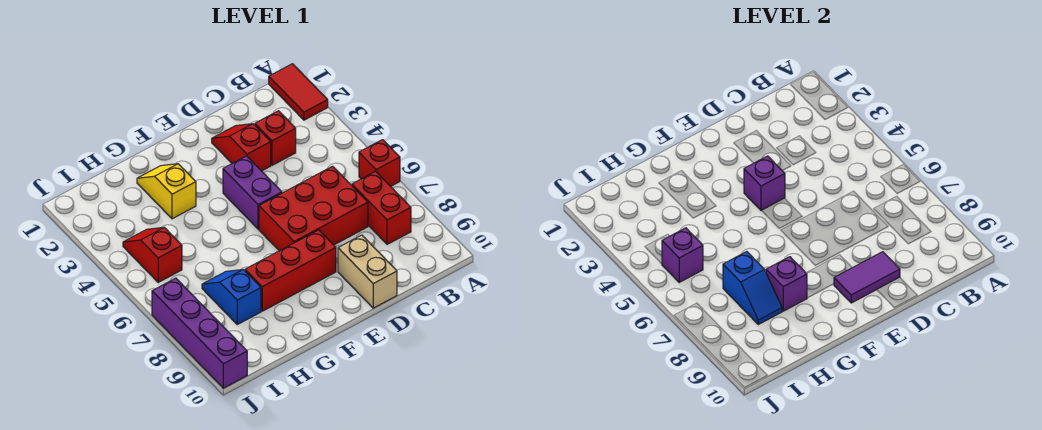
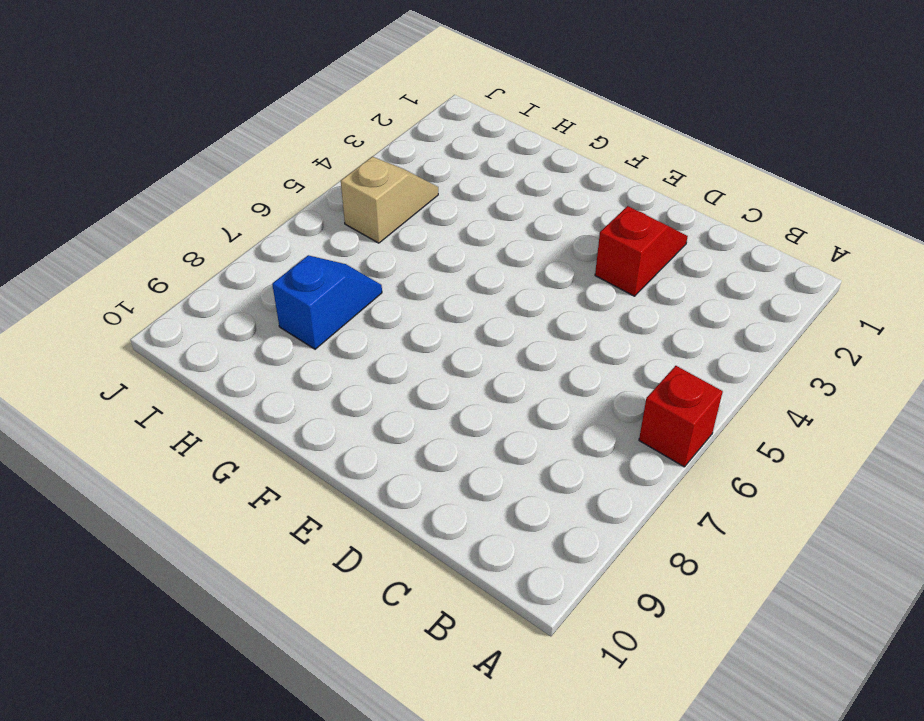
tan slope I4:I5 level 1 top 5 -> red slope I4:I5 level 1 top 5
none -> red tile A1:A2 level 1
none -> red brick B7:B8 level 1
none -> red brick C3 level 1

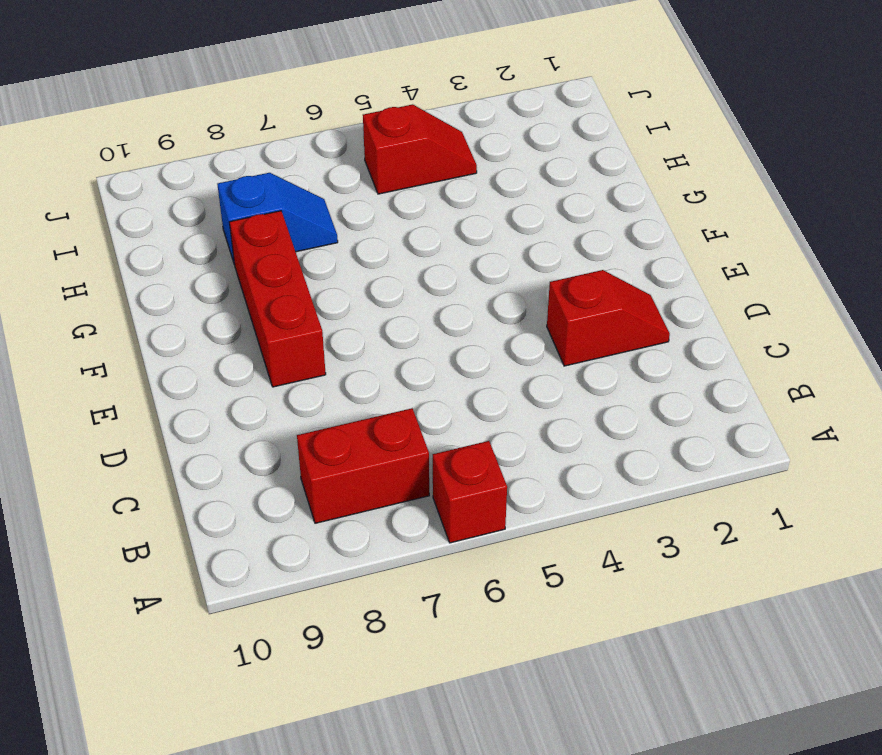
none -> red tile A1:A2 level 1
none -> red brick C3 level 1
none -> red brick C6:E7 level 1

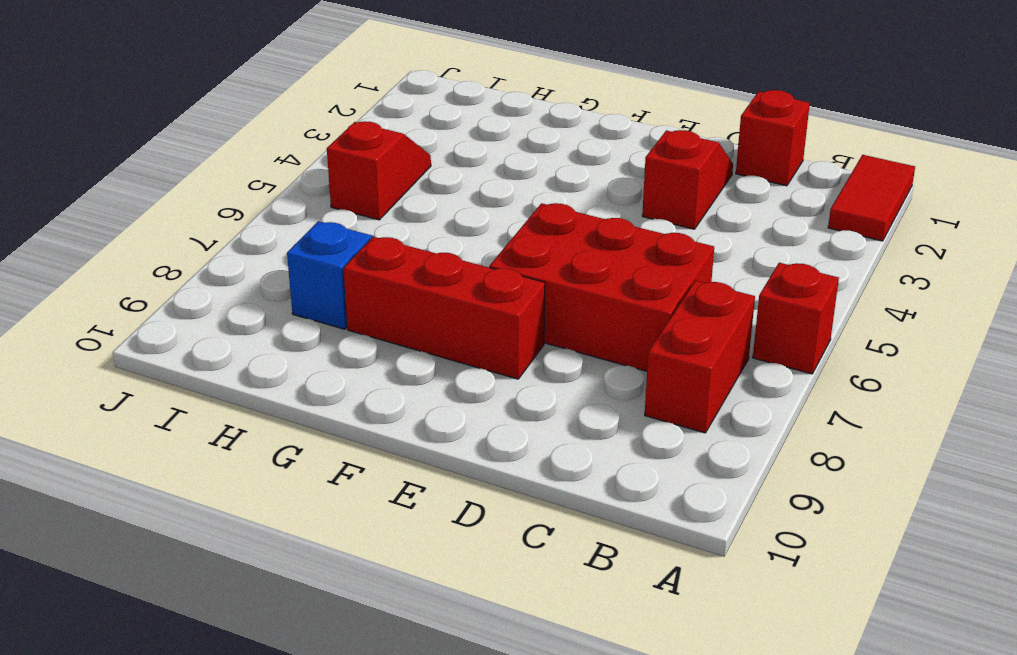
red brick C1 level 1 -> red brick C3 level 1
none -> tan brick D9:D10 level 1
none -> purple brick E4:E5 level 1
none -> yellow slope G2:G3 level 1 top 3

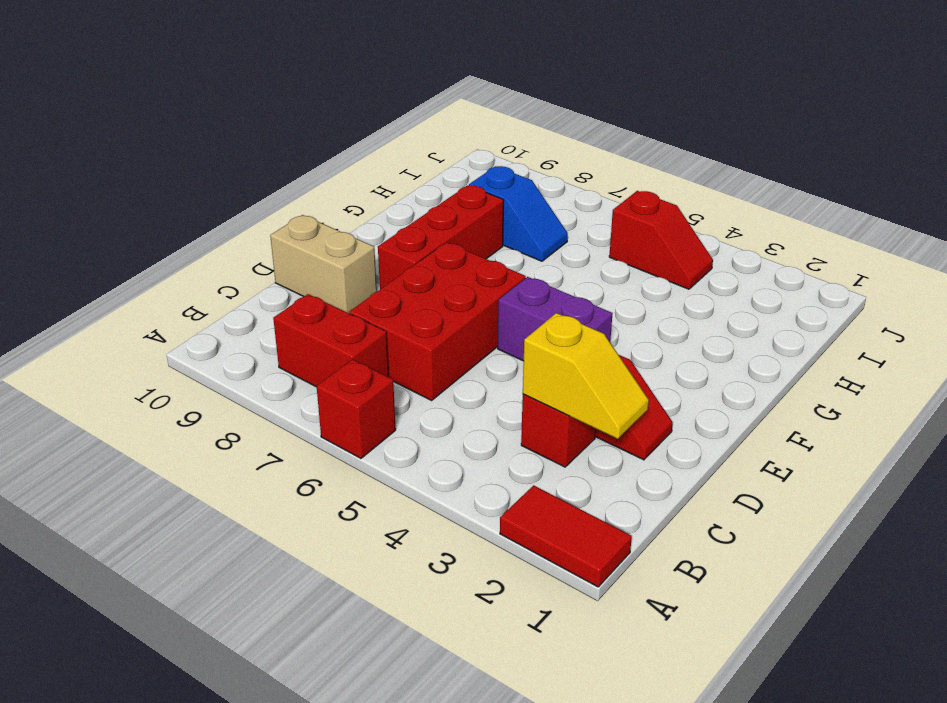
yellow slope C2:C3 level 2 top 3 -> yellow slope G2:G3 level 1 top 3
none -> purple brick J7:J10 level 1
none -> purple tile D9:E9 level 2
none -> purple brick E4 level 2

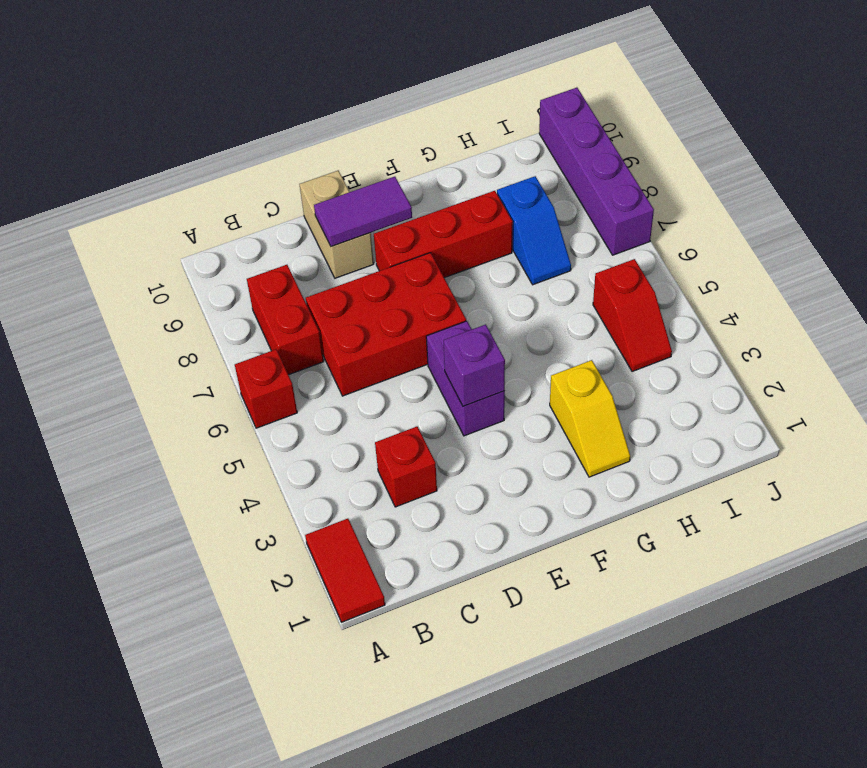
none -> red slope D2:D3 level 1 top 3
none -> purple brick G8 level 2
none -> blue slope H7:H8 level 2 top 7

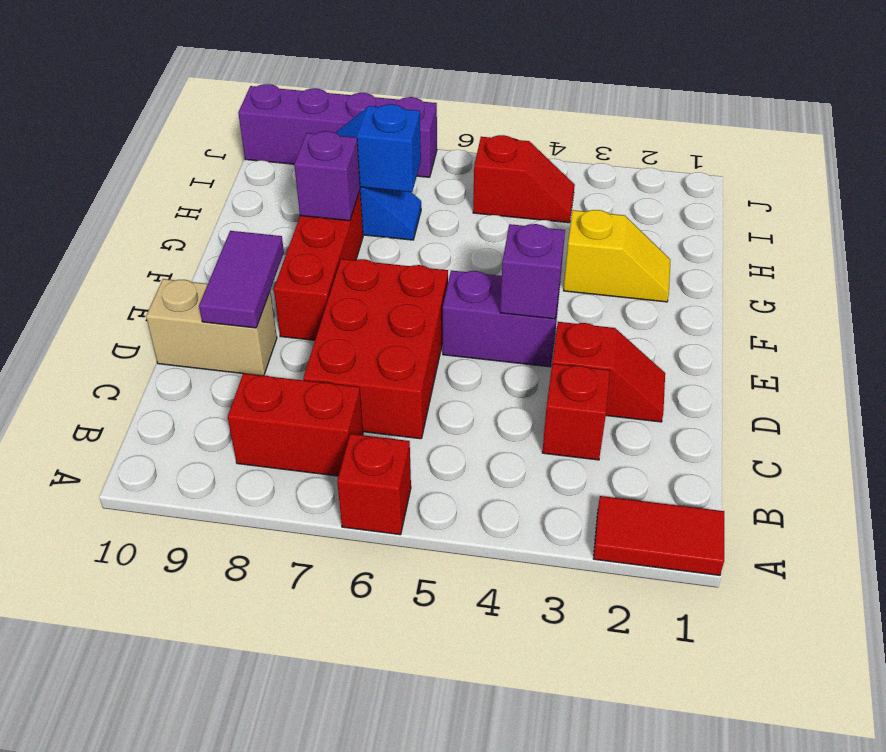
none -> purple brick I5 level 2

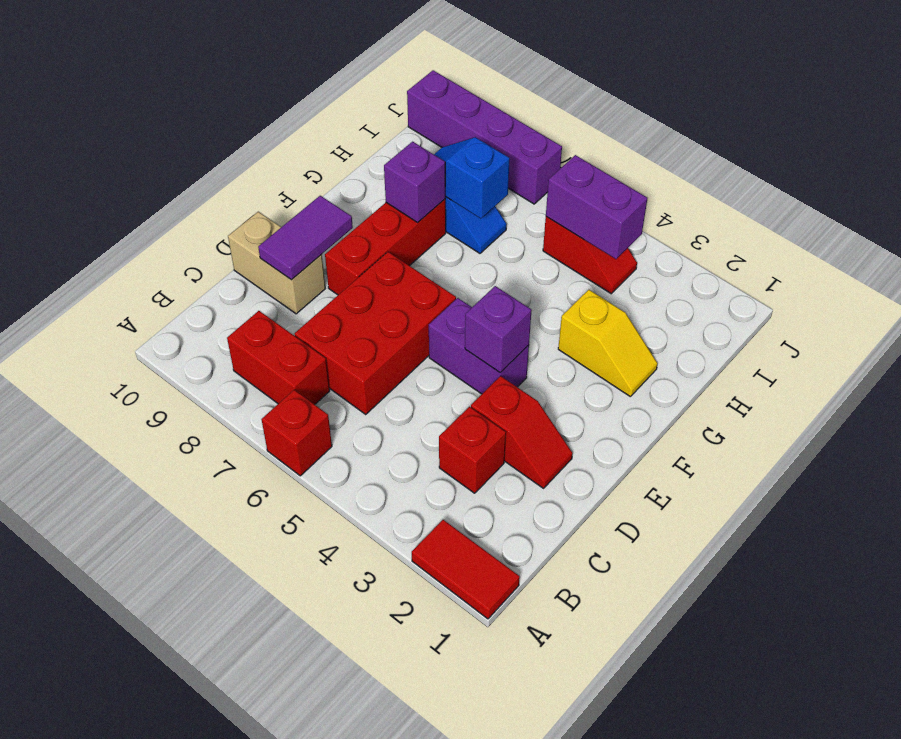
purple brick I4:I5 level 2 -> purple brick I5 level 2

